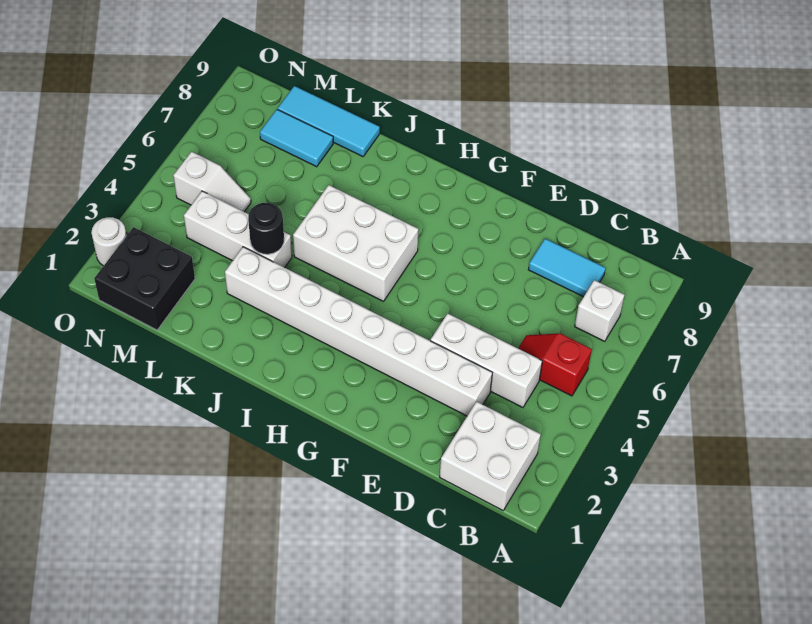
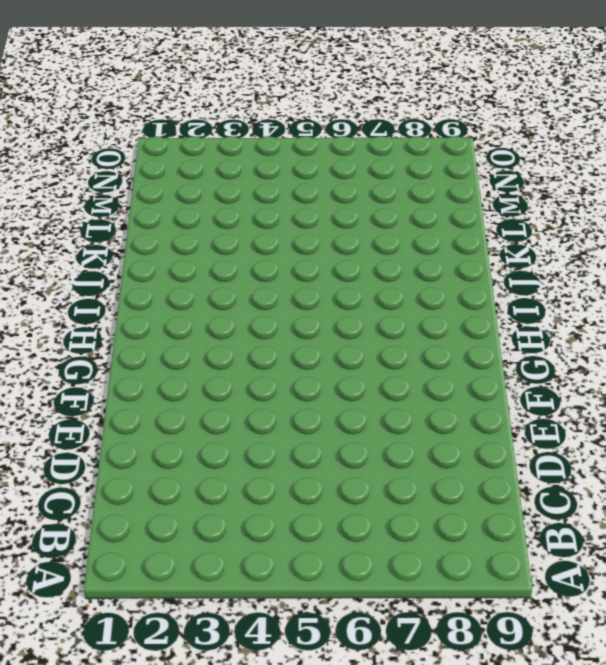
none -> white brick B1:C2 level 1
none -> red slope B5:C5 level 1 top B
none -> white brick B7 level 1

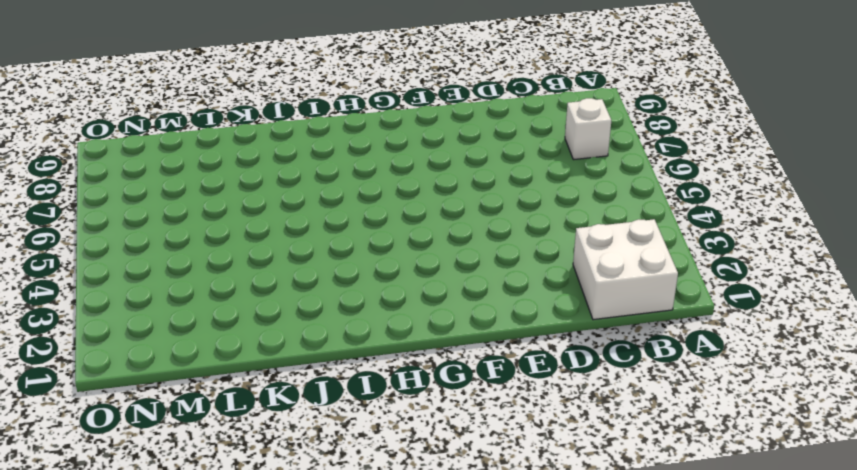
none -> red slope B5:C5 level 1 top B
none -> white brick C4:E4 level 1
none -> cyan tile C8:D8 level 1

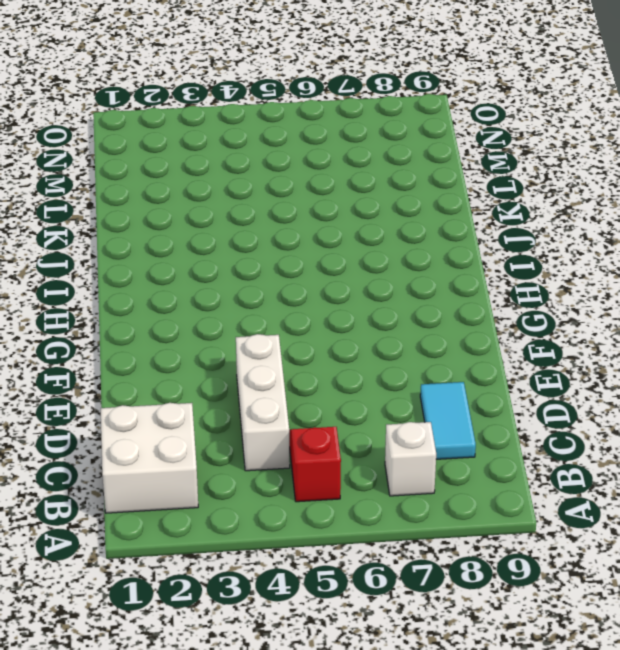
none -> white brick D3:K3 level 1
none -> white brick H5:J6 level 1
none -> white brick K4:M4 level 1

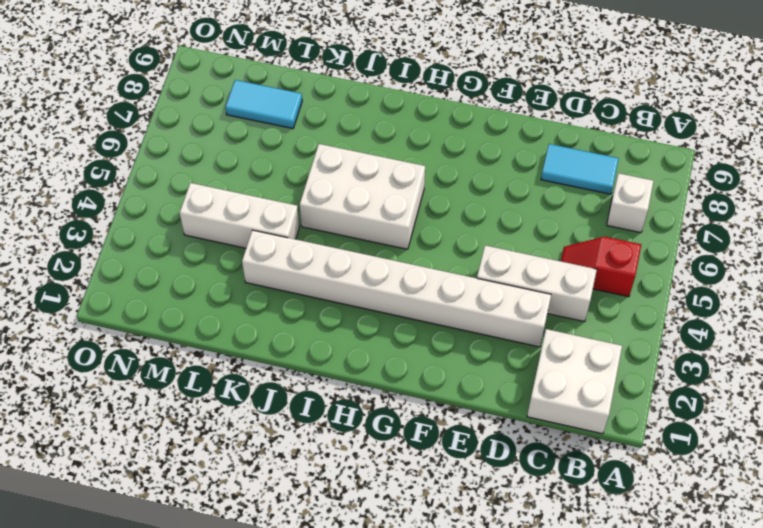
none -> cyan tile K9:M9 level 1
none -> black brick M1:N2 level 1
none -> white slope M5:N5 level 1 top N

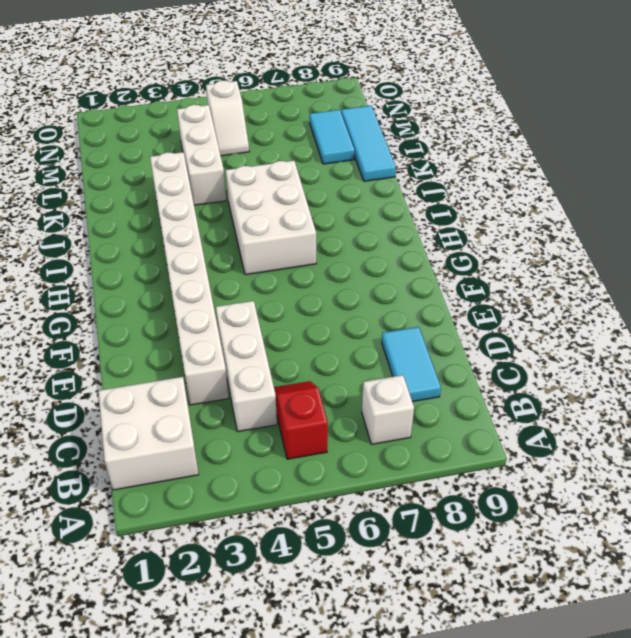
none -> black brick M1:N2 level 1
none -> white round brick O2 level 1
none -> black round brick K4 level 2

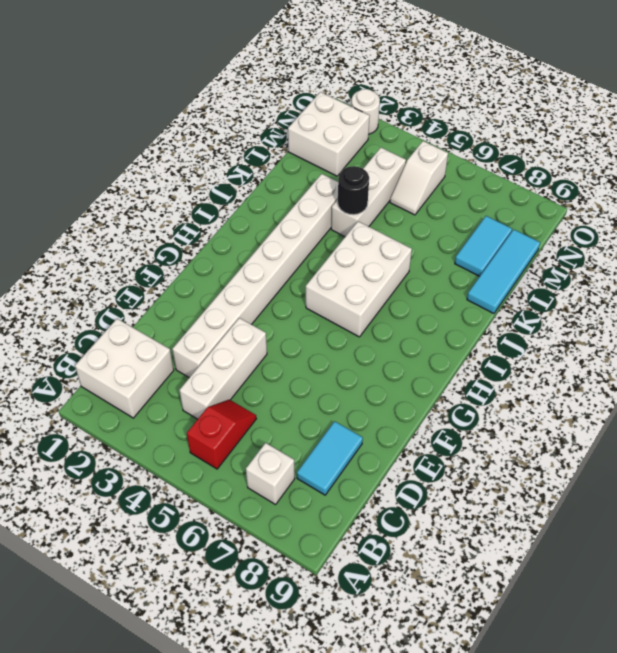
white brick M1:N2 level 1 -> black brick M1:N2 level 1

